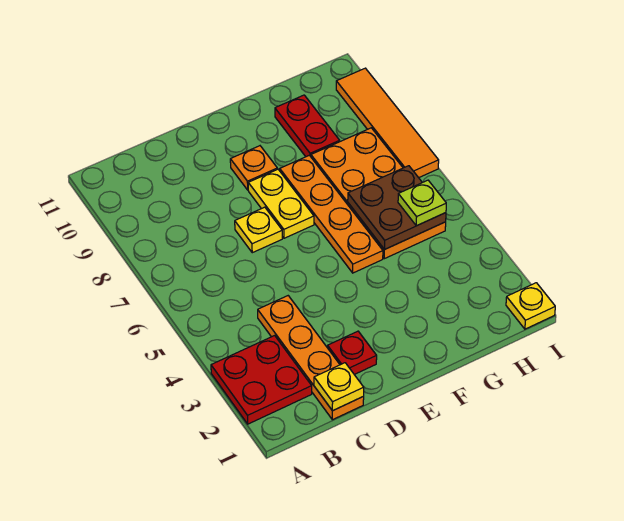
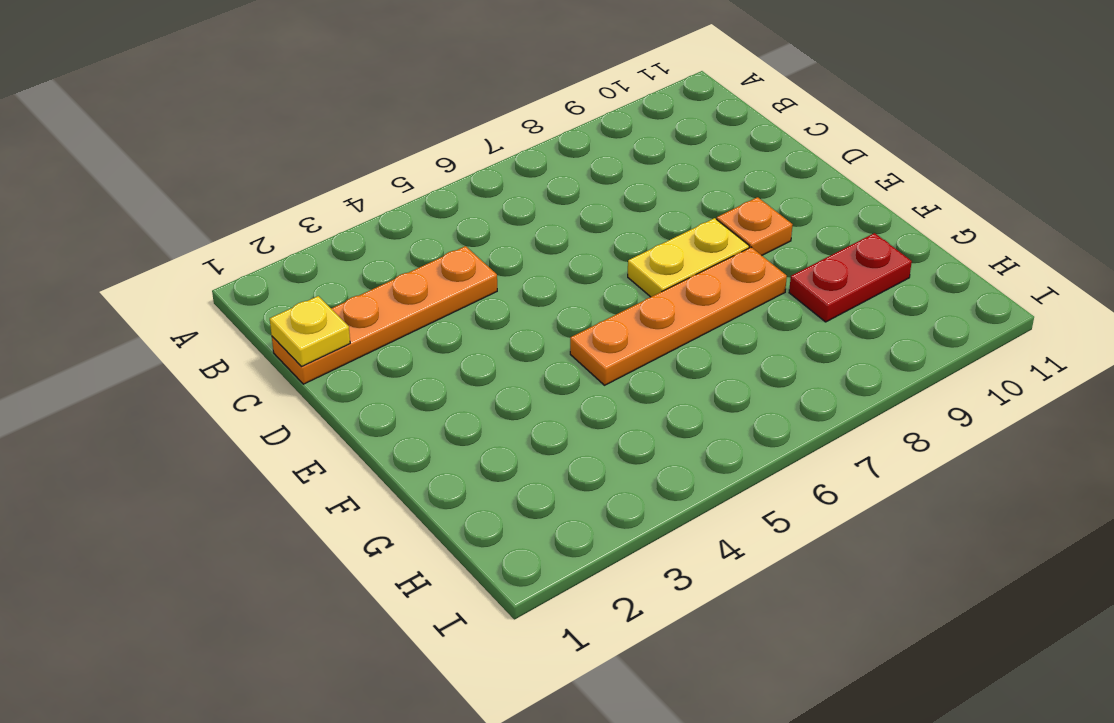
none -> red plate A2:B3 level 1
none -> red plate D2 level 1
none -> yellow plate D7 level 1

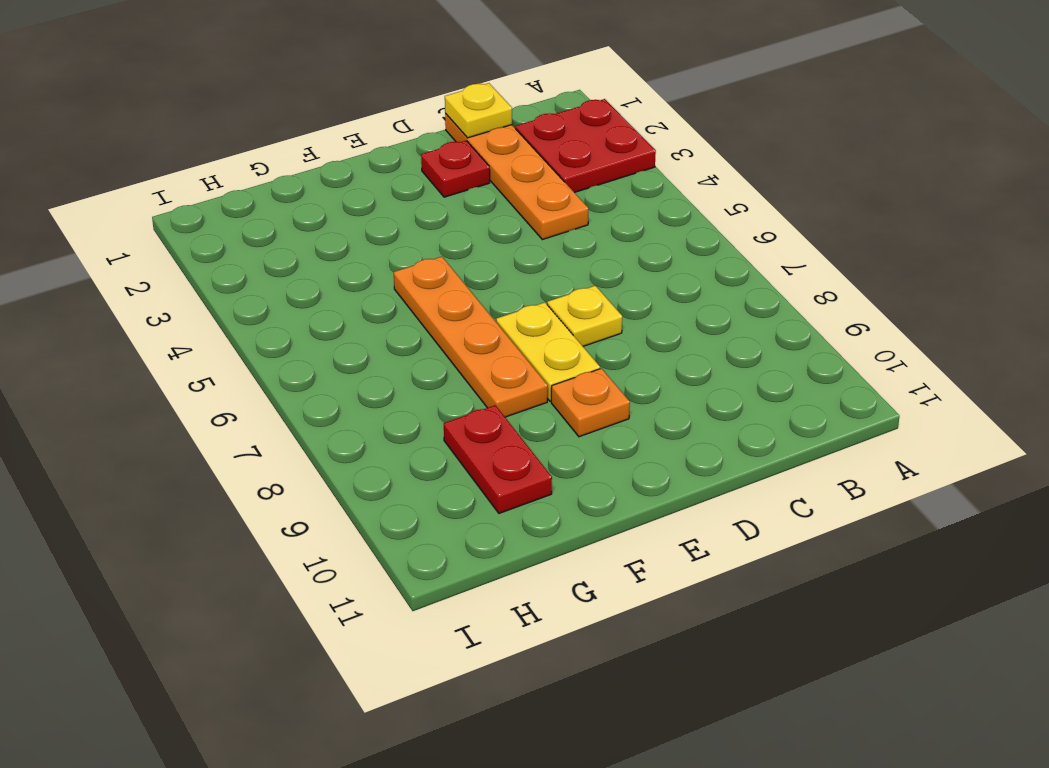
none -> orange plate G5:H8 level 1
none -> yellow plate I1 level 1
none -> orange tile I7:I10 level 1

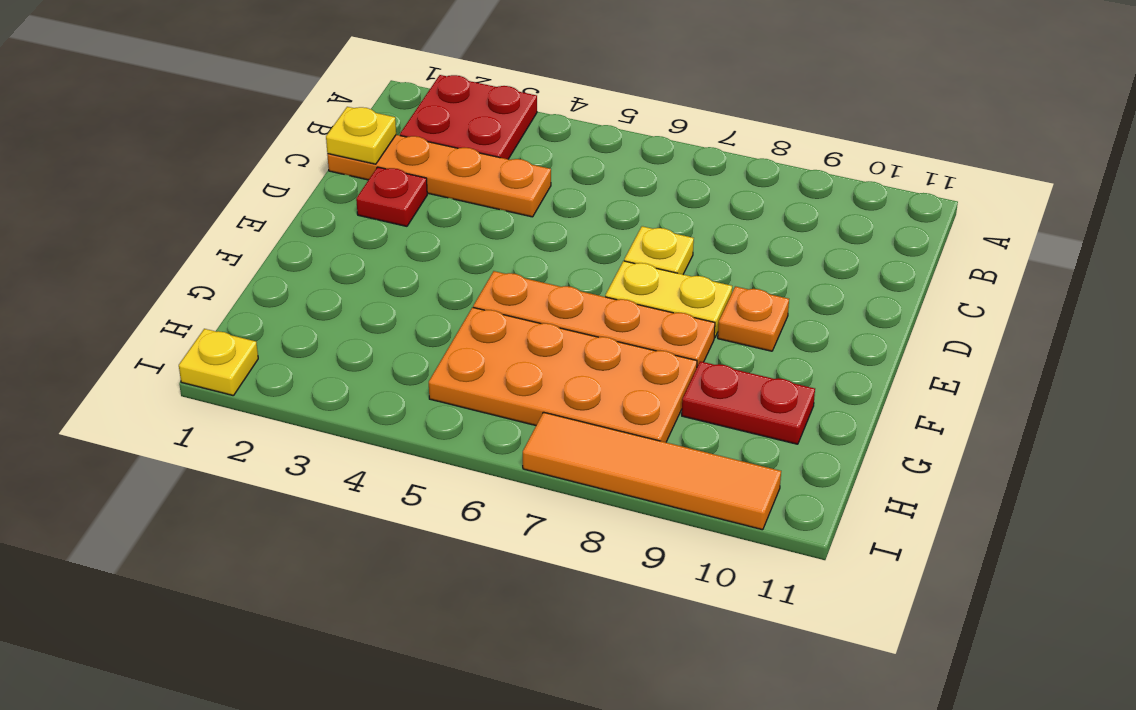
none -> brown plate G5:H6 level 2
none -> lime plate H5 level 3

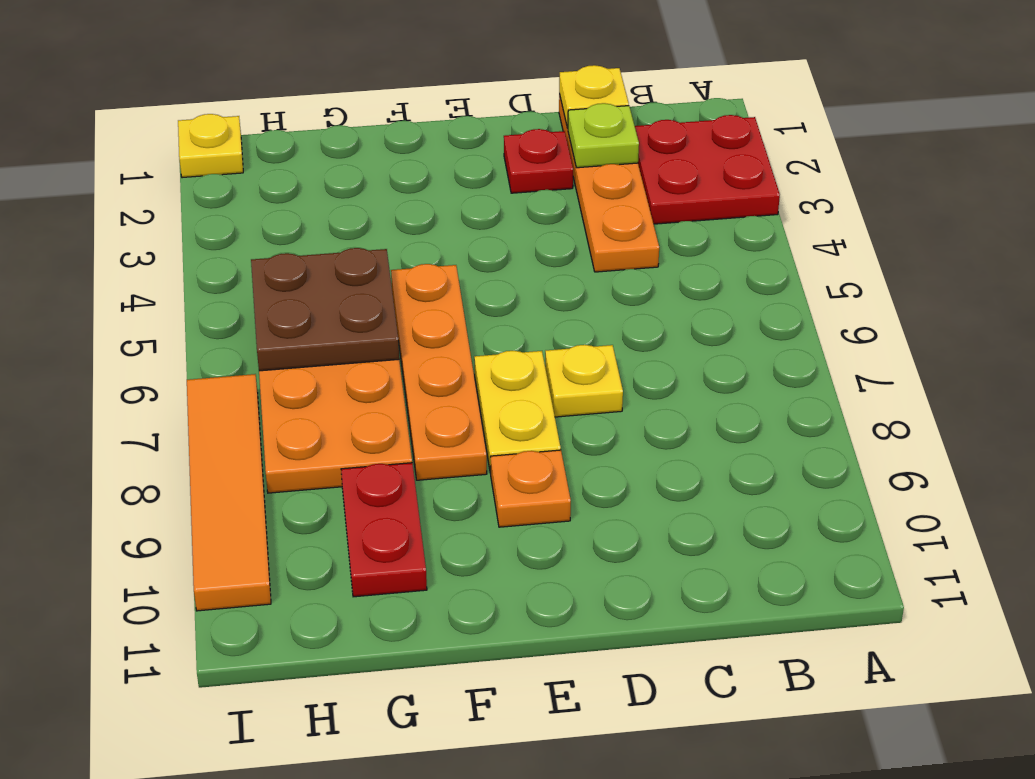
lime plate C2 level 2 -> lime plate H5 level 3

